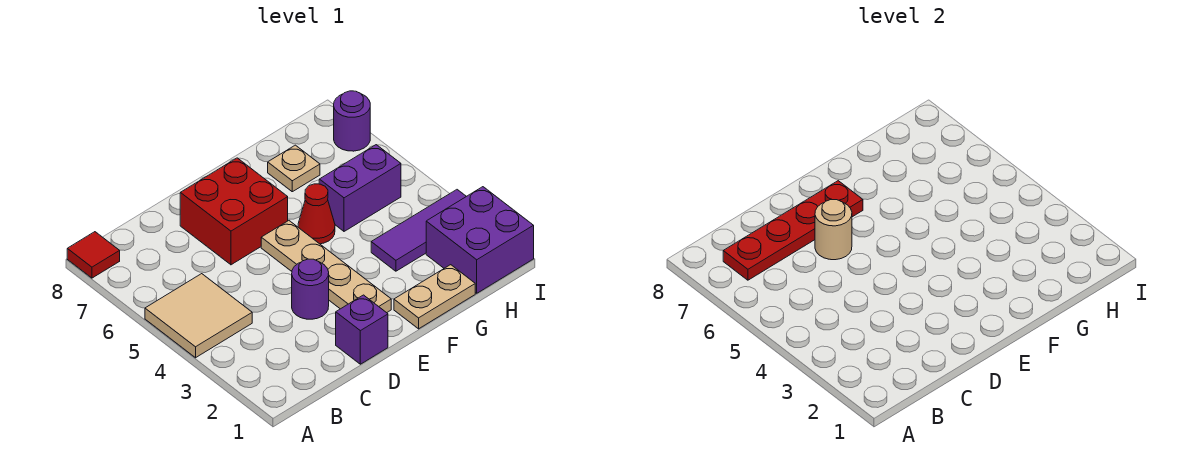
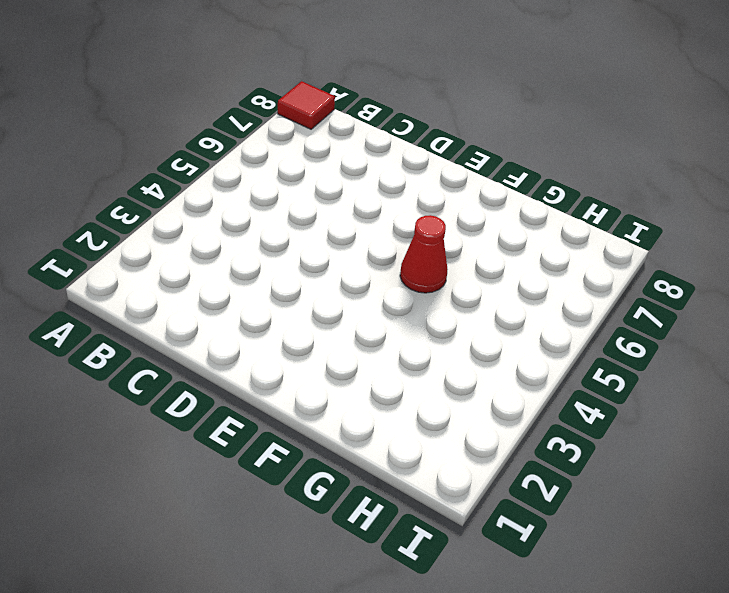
none -> tan tile A4:B5 level 1
none -> purple brick D1 level 1
none -> purple round brick D3 level 1

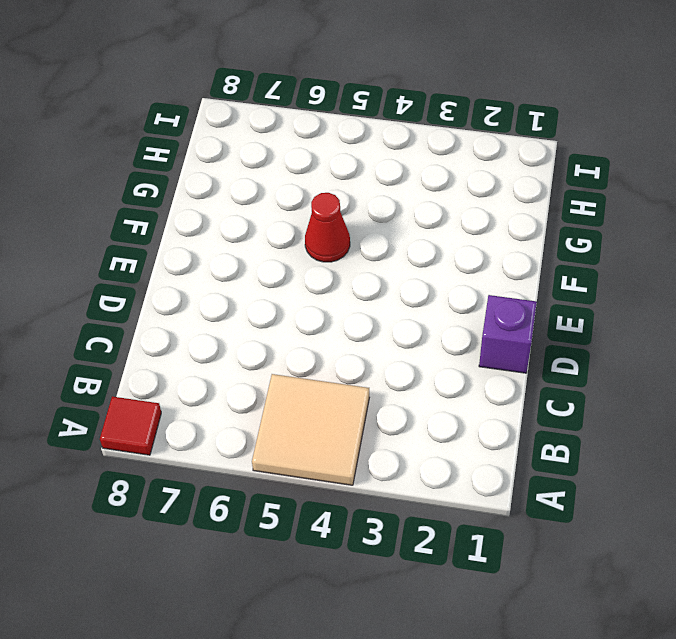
none -> purple round brick D3 level 1
none -> red brick D6:E7 level 1
none -> tan plate E2:E5 level 1

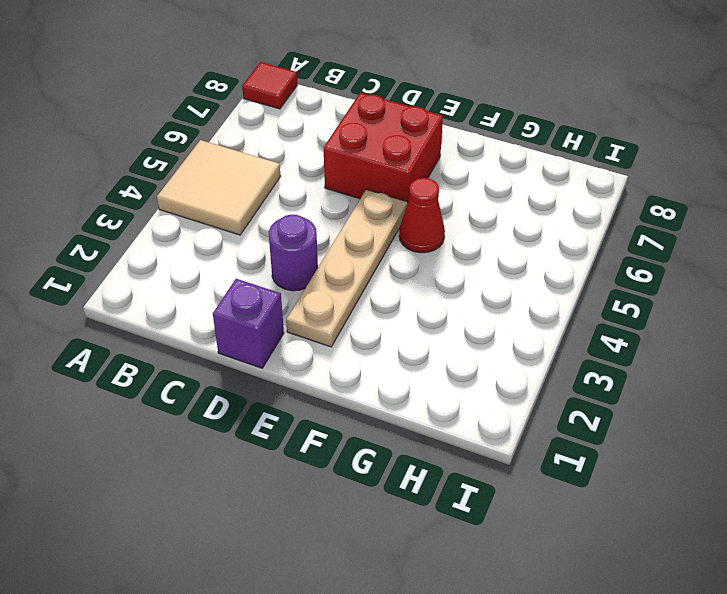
none -> tan plate F1:G1 level 1
none -> purple tile G3:I3 level 1
none -> purple brick G5:H5 level 1

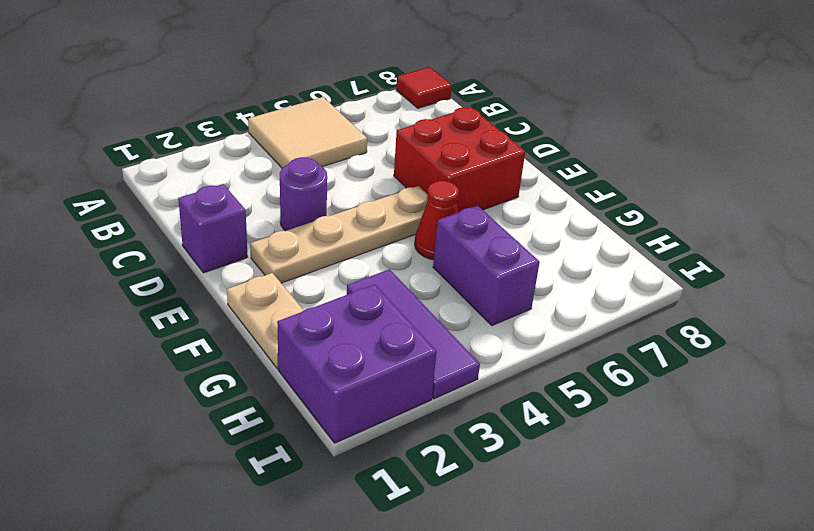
none -> tan plate G7 level 1
none -> purple round brick I7 level 1
none -> red plate B7:E7 level 2

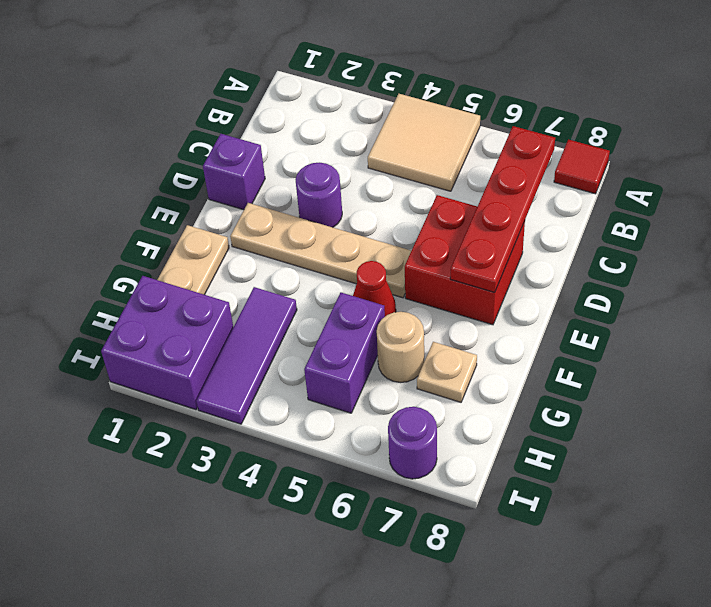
tan round brick G6 level 1 -> tan round brick D6 level 2

